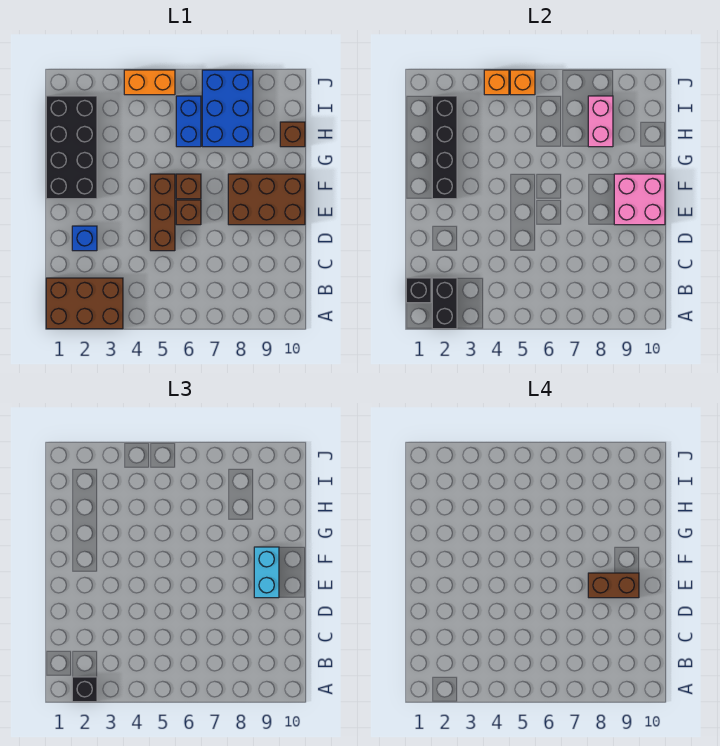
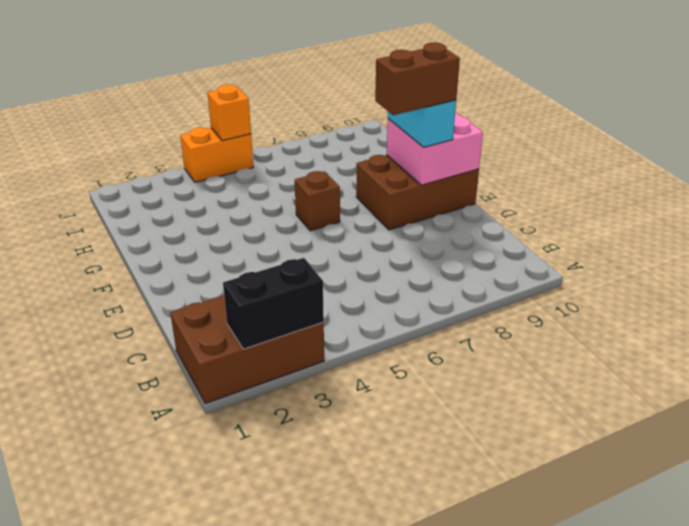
black brick A2:A3 level 2 -> black brick A2:B2 level 2
none -> blue brick D2 level 1
none -> brown brick D5:F5 level 1
none -> brown brick E6 level 1

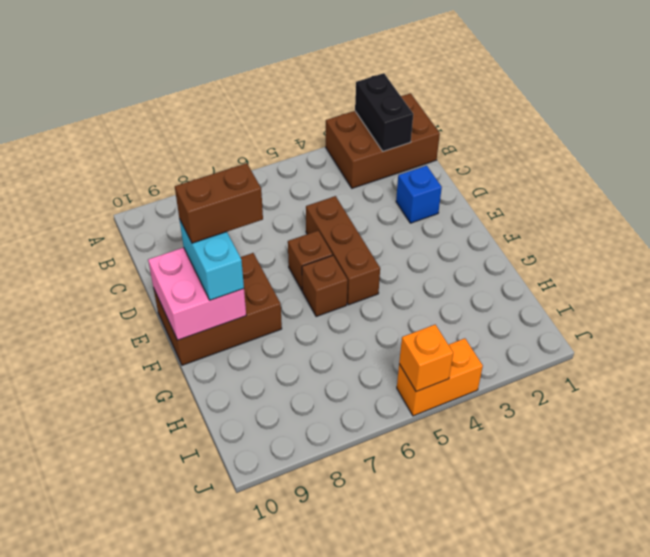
none -> black brick F1:I2 level 1
none -> blue brick H6:I6 level 1
none -> blue brick H7:J8 level 1

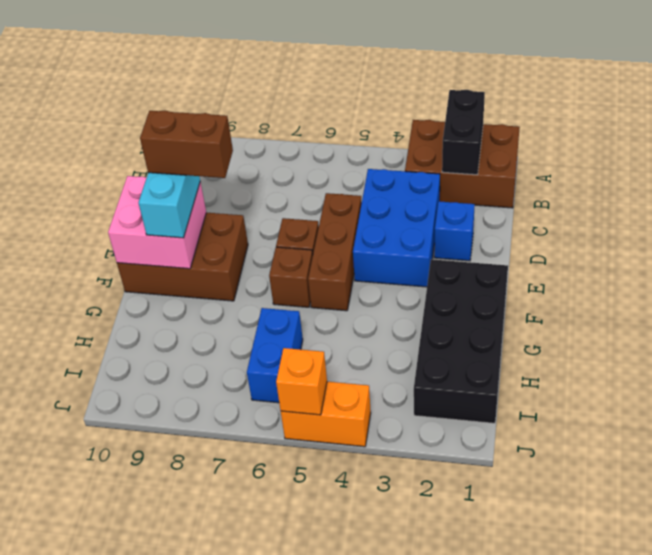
blue brick C3:E4 level 1 -> blue brick H7:J8 level 1
none -> brown brick H10 level 1
none -> black brick B1 level 2
none -> black brick F2:I2 level 2

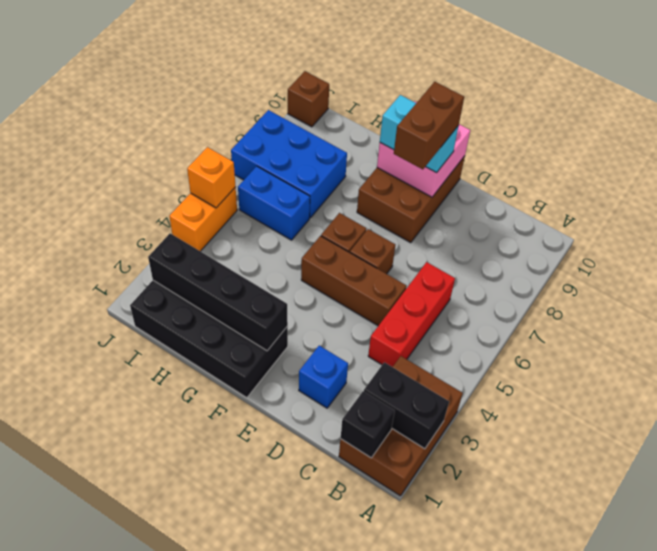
red brick C4:C6 level 1 -> none
brown brick J10 level 1 -> brown brick H10 level 1
none -> pink brick H8:I8 level 2
none -> orange brick J4 level 2
none -> black brick A2 level 3

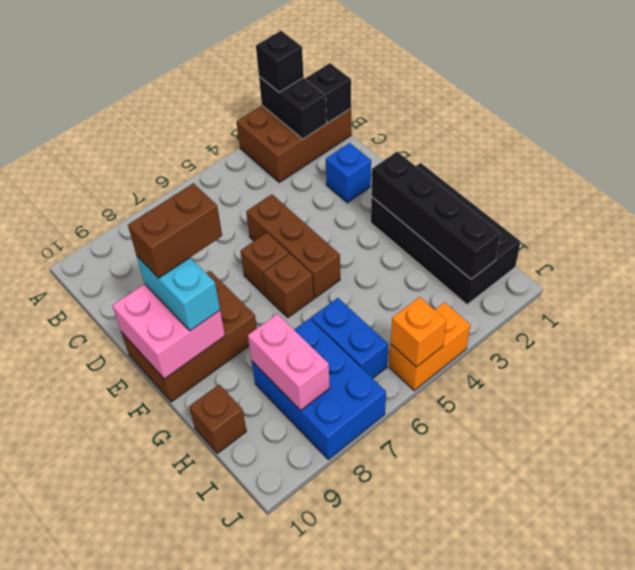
none -> orange brick J4 level 2

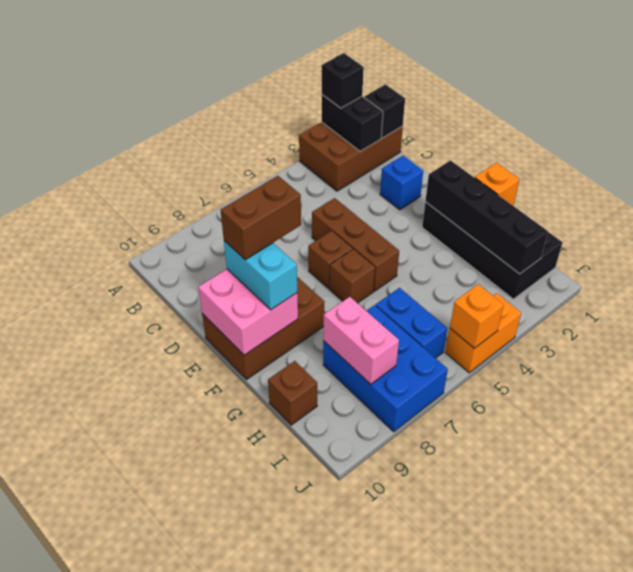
orange brick G1 level 2 -> orange brick J4 level 2

